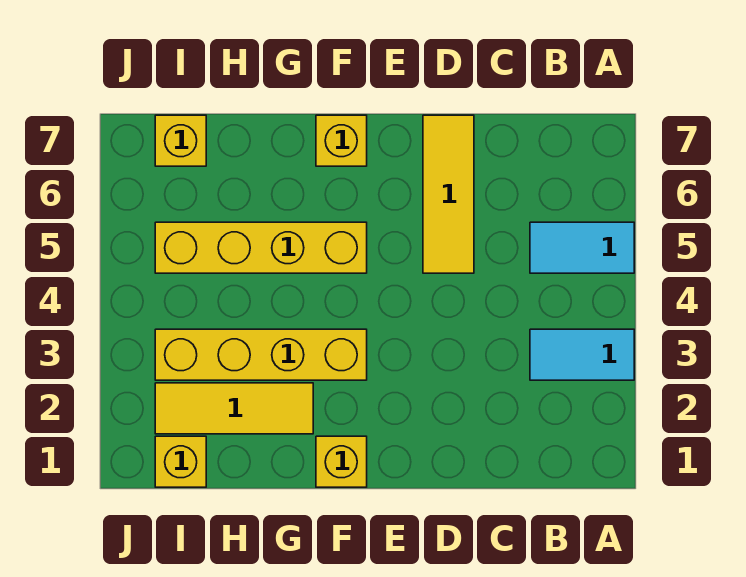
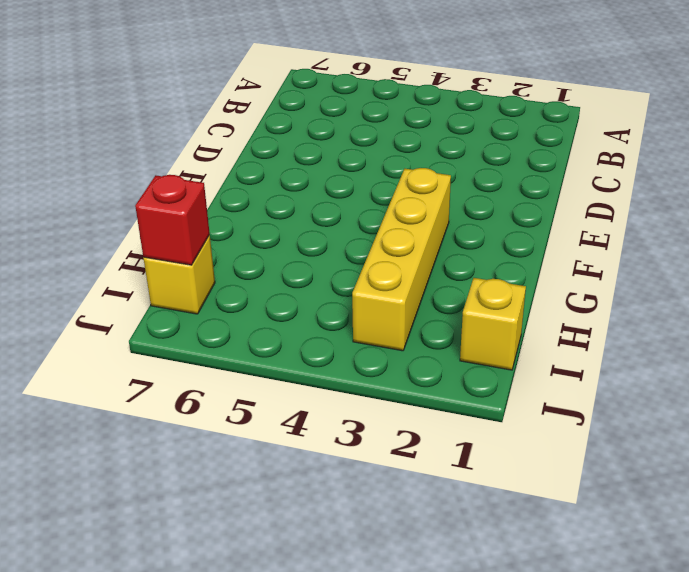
red brick I7 level 2 -> none
none -> cyan tile A3:B3 level 1
none -> cyan tile A5:B5 level 1

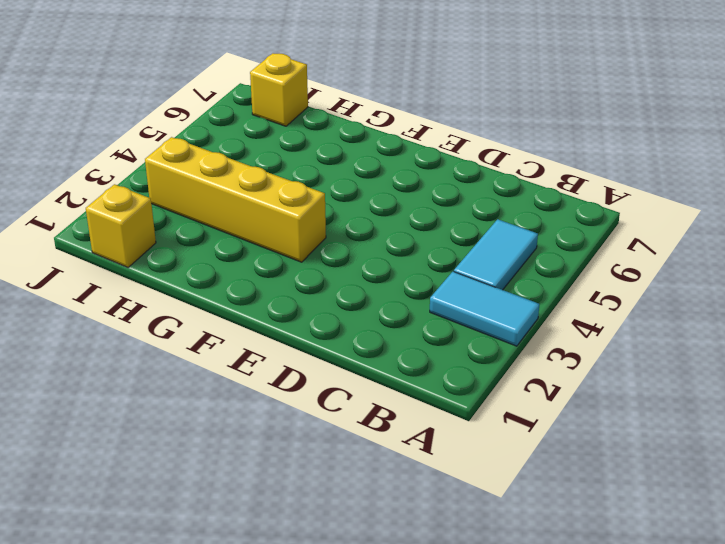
cyan tile B4:B5 level 1 -> cyan tile A5:B5 level 1
none -> yellow tile D5:D7 level 1
none -> yellow brick F1 level 1

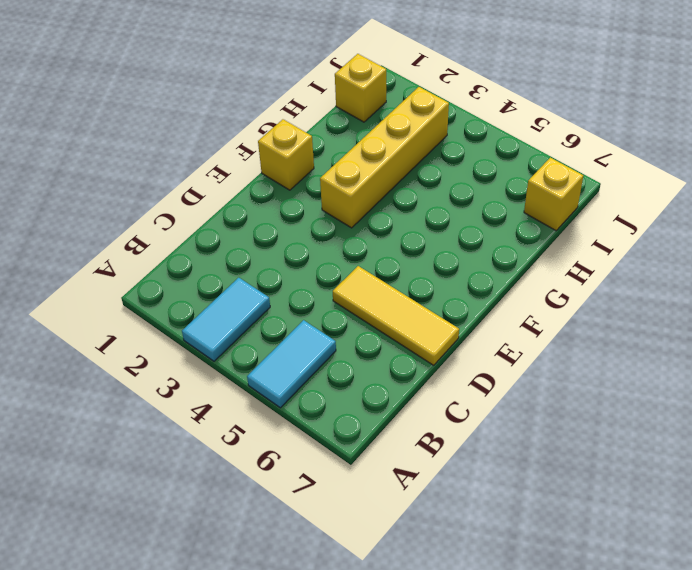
none -> yellow brick F5:I5 level 1
none -> yellow brick F7 level 1

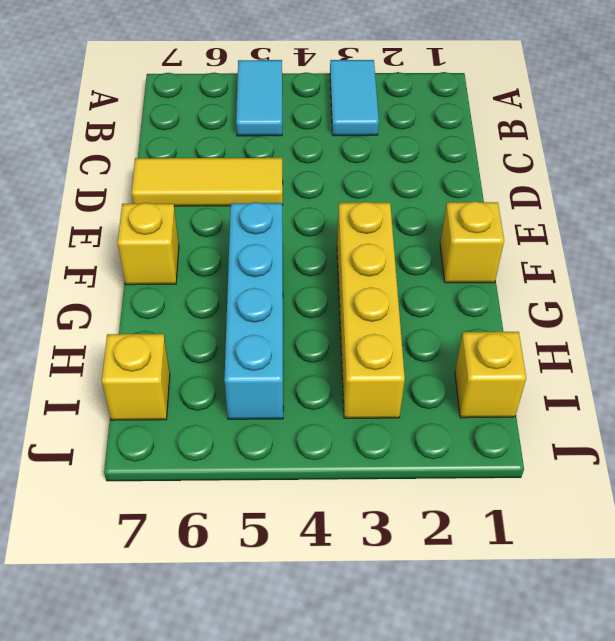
cyan brick F5:I5 level 1 -> yellow brick F5:I5 level 1
none -> yellow tile G2:I2 level 1

